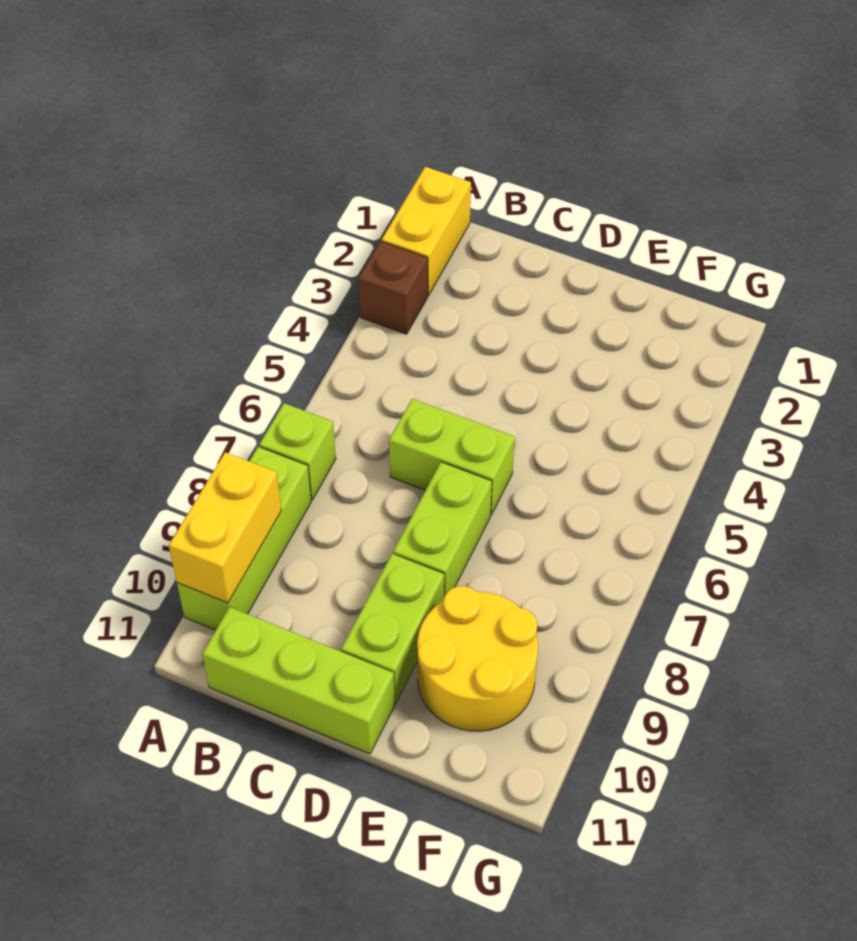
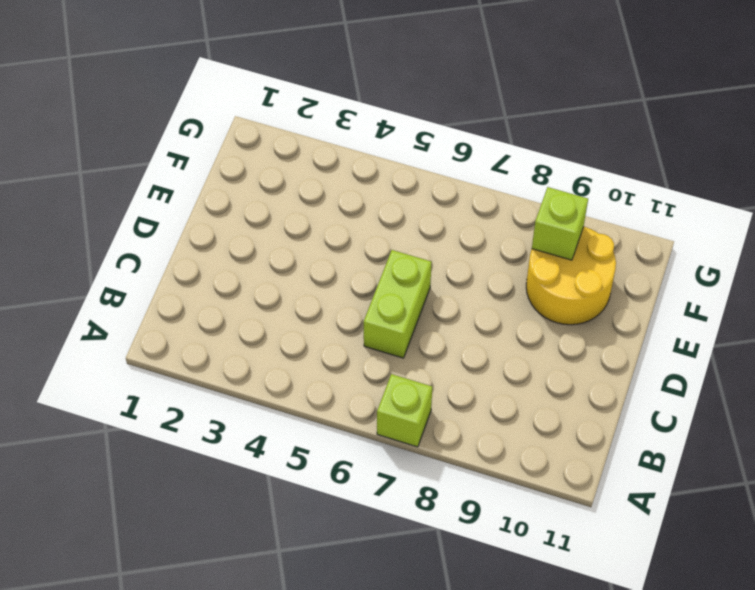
lime brick F9 level 2 -> none
none -> yellow brick A1:A2 level 1
none -> brown brick A3 level 1

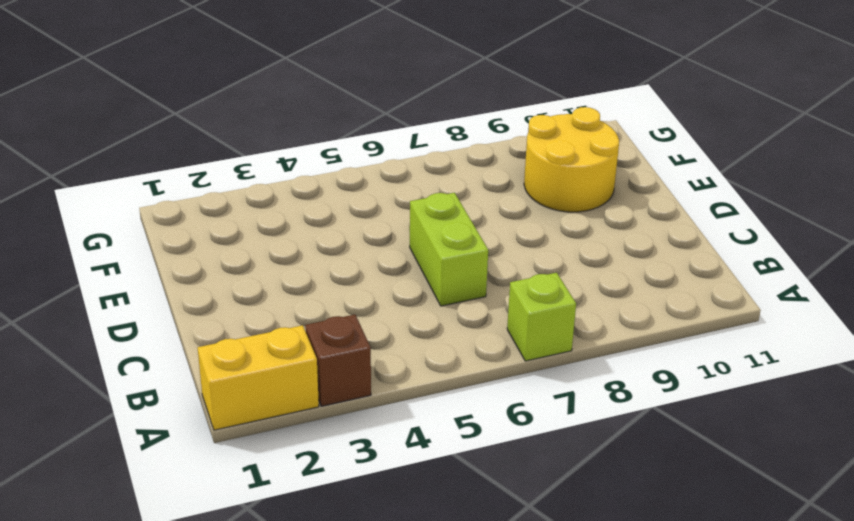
none -> lime brick A8:A10 level 1
none -> lime brick B11:D11 level 1

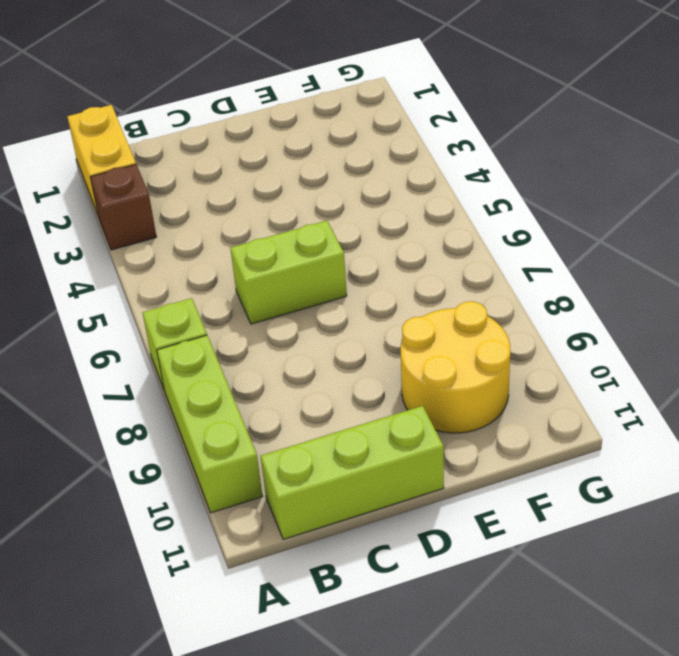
none -> lime brick D7:D8 level 1
none -> lime brick D9:D10 level 1

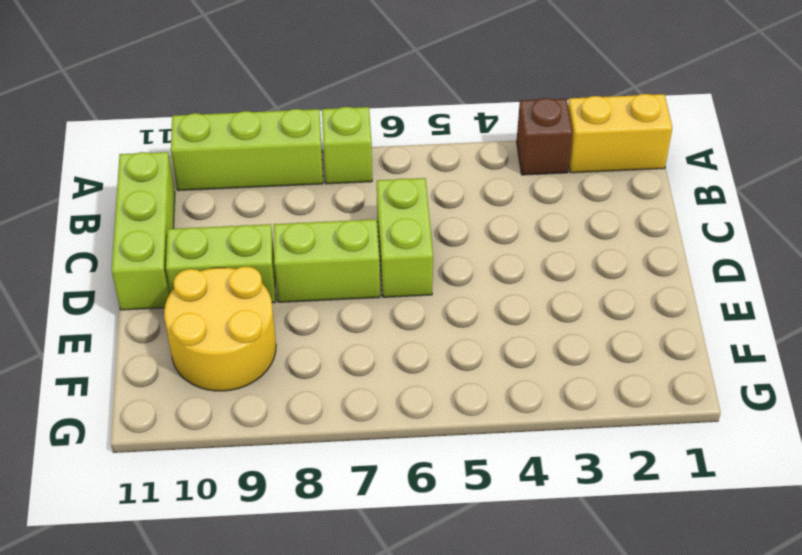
none -> yellow brick A9:A10 level 2

